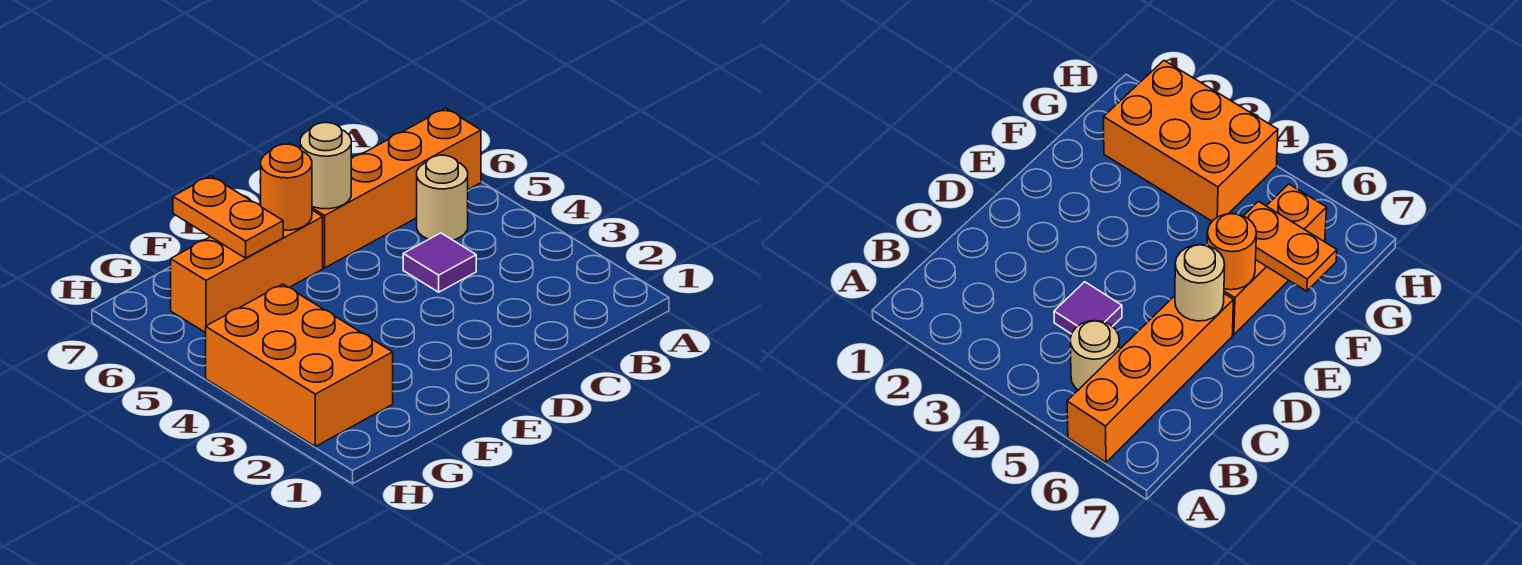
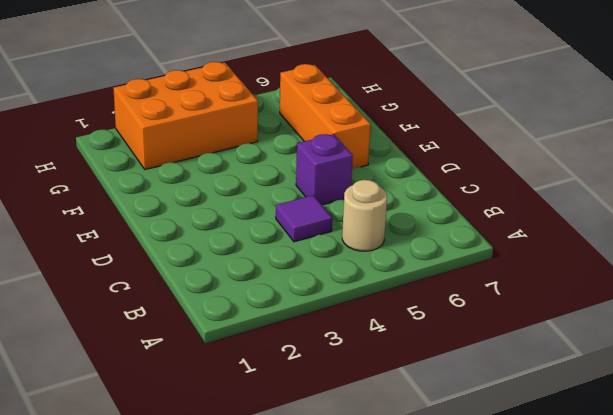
purple brick D5 level 1 -> none
none -> orange brick A6:D6 level 1
none -> tan round brick D6 level 2

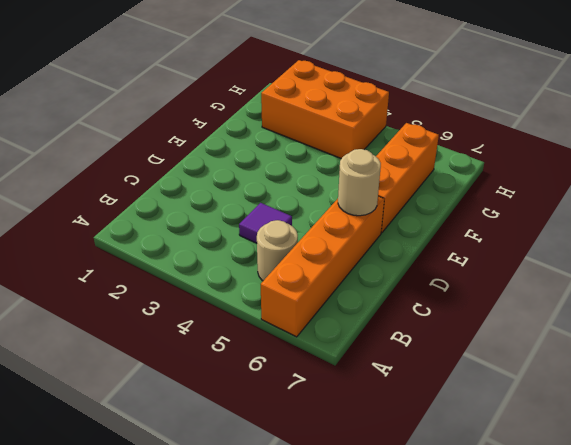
none -> orange round brick E6 level 2
none -> orange plate F6:F7 level 2

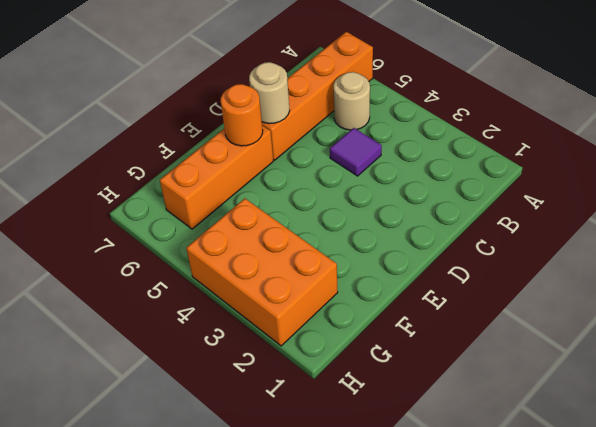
none -> orange plate F6:F7 level 2

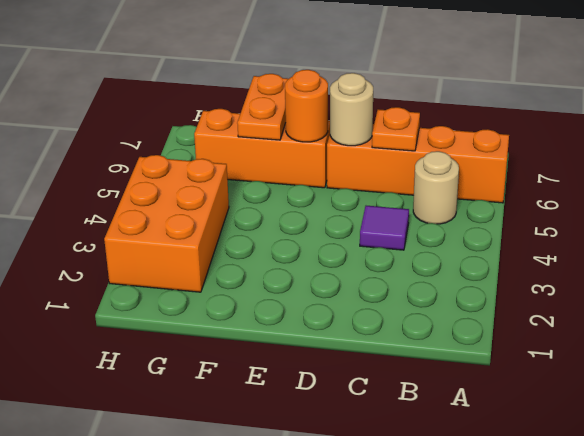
orange plate C6 level 2 -> none

